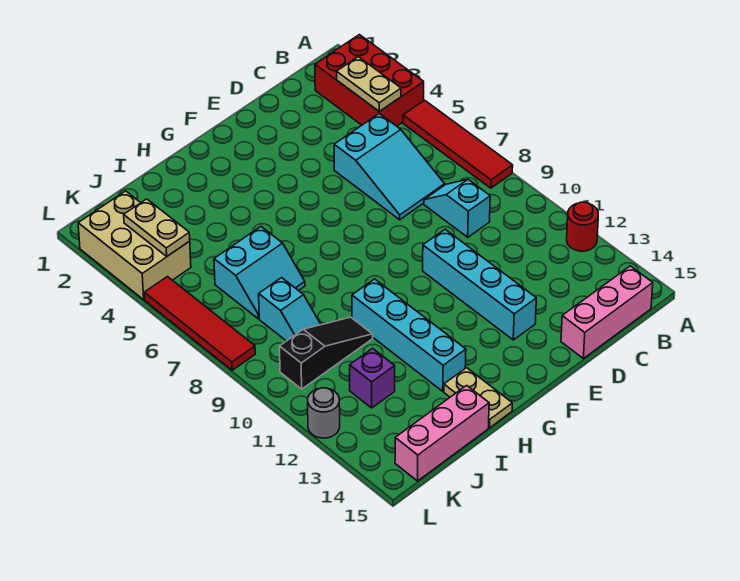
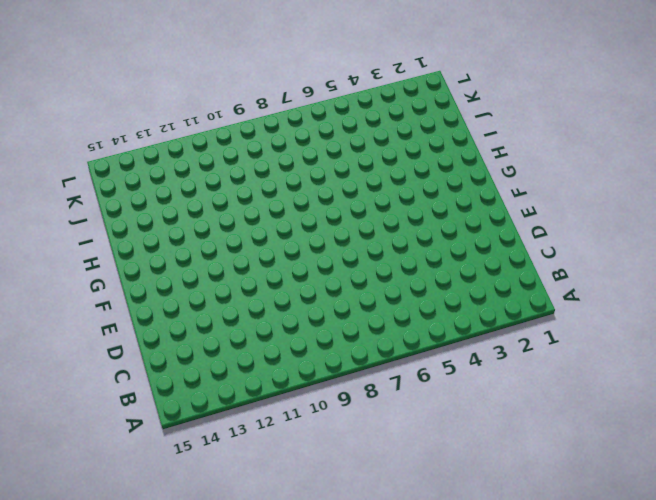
none -> red brick A2:B4 level 1
none -> red tile A5:A8 level 1
none -> red round brick A12 level 1

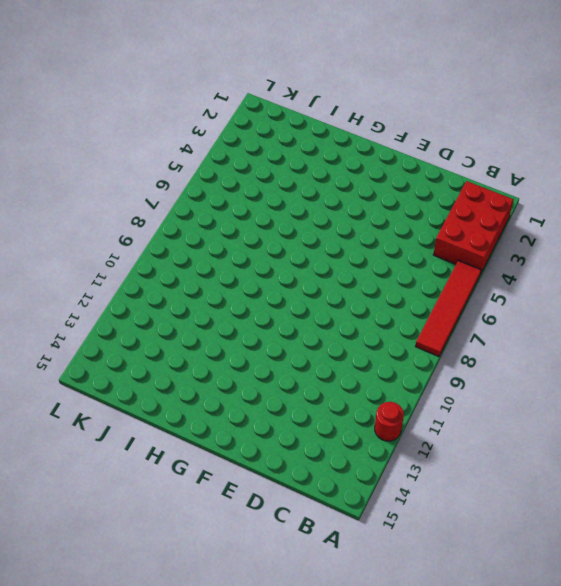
none -> pink brick B15:D15 level 1
none -> cyan slope C5:D7 level 1 top 5
none -> cyan slope C8:C9 level 1 top 9

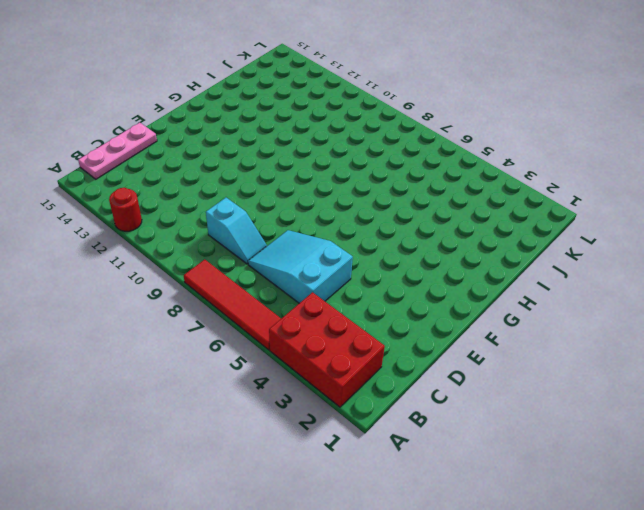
pink plate B15:D15 level 1 -> pink brick B15:D15 level 1
none -> cyan brick E10:E13 level 1
none -> cyan brick H10:H13 level 1
none -> tan plate H14:H15 level 1

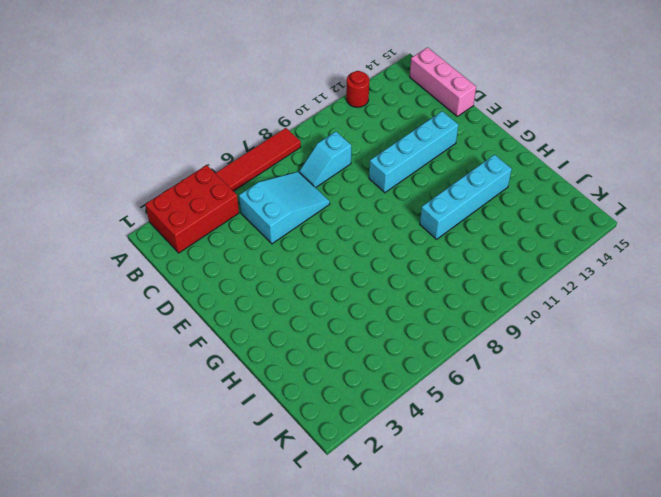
none -> tan plate H14:H15 level 1
none -> cyan slope I6:J7 level 1 top 6
none -> black slope I10:K10 level 1 top K

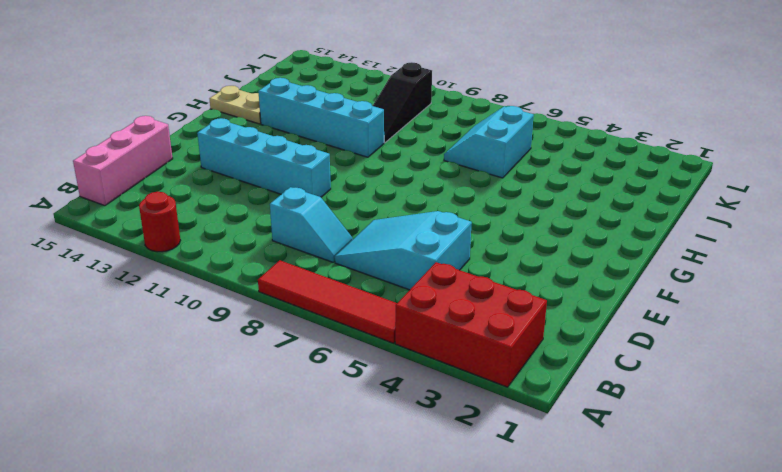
none -> pink brick I15:K15 level 1
none -> cyan slope J8:J9 level 1 top 8
none -> purple brick J12 level 1

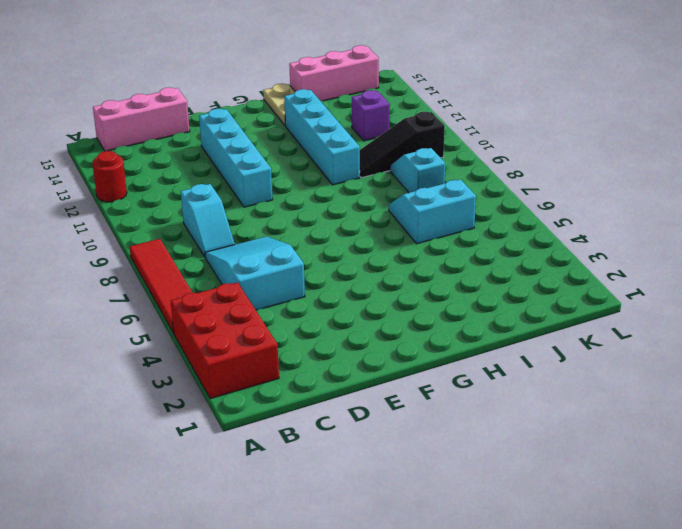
none -> tan brick K2:L4 level 1
none -> red tile L5:L8 level 1
none -> grey round brick L12 level 1

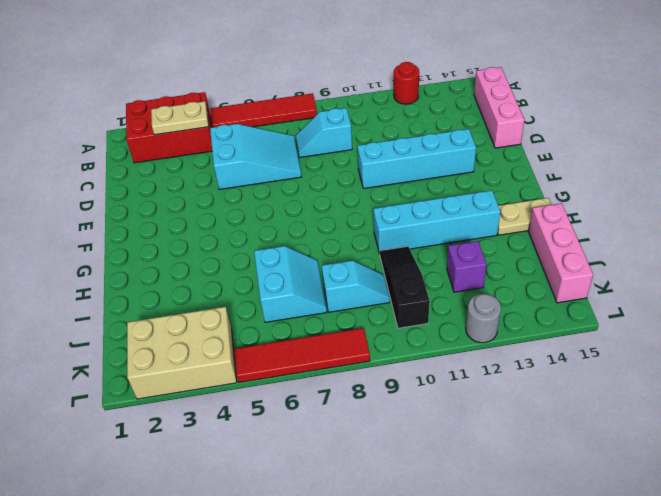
none -> tan plate K3:K4 level 2

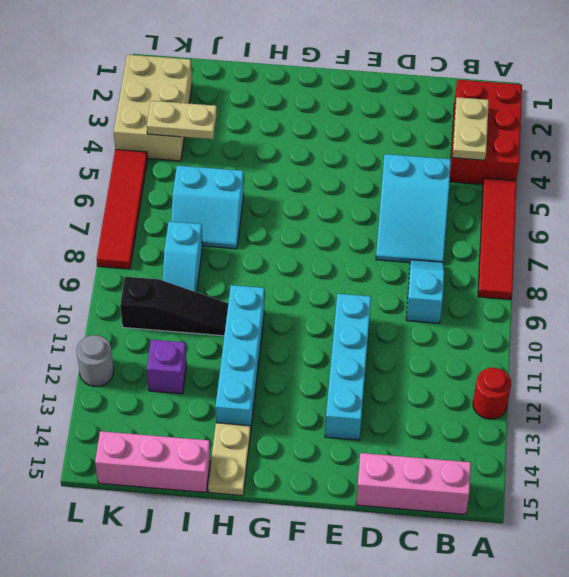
tan plate J4:K4 level 2 -> tan plate K3:K4 level 2

